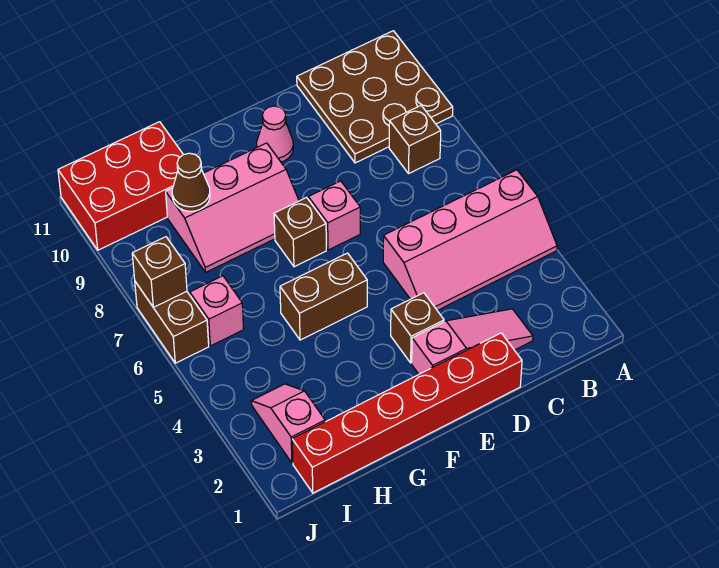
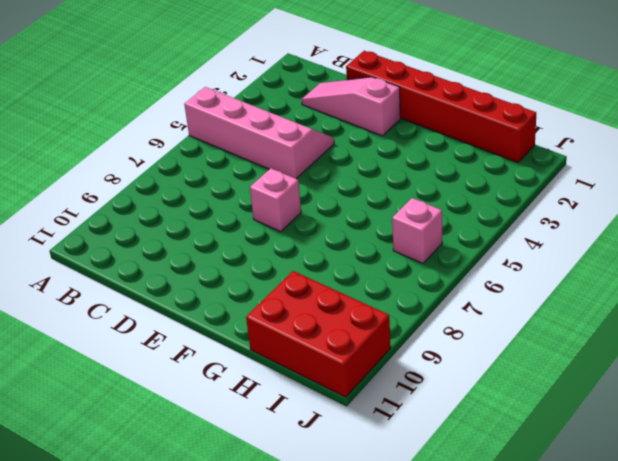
none -> brown plate A9:C11 level 1
none -> brown brick B8 level 1
none -> brown brick E3 level 1

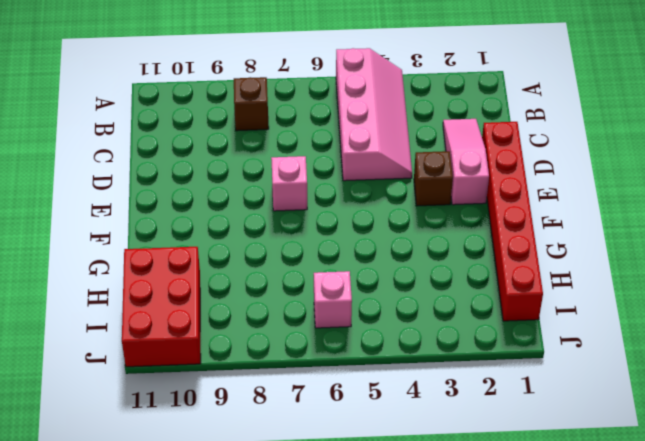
none -> brown plate A9:C11 level 1
none -> pink cone E10 level 1
none -> brown brick F5:G5 level 1

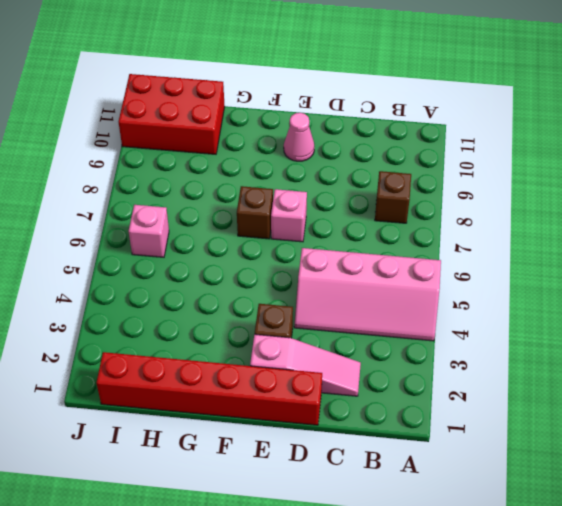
none -> brown plate A9:C11 level 1
none -> brown brick F5:G5 level 1
none -> pink slope F8:H9 level 1 top 9

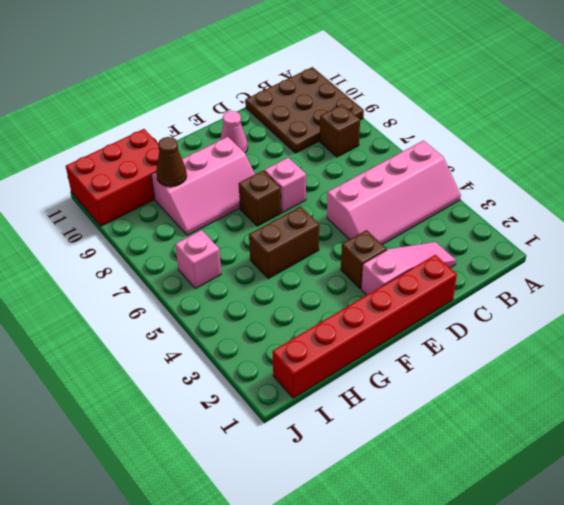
none -> pink slope I2:I3 level 1 top 2
none -> brown brick J6:J7 level 1
none -> brown brick J7 level 2

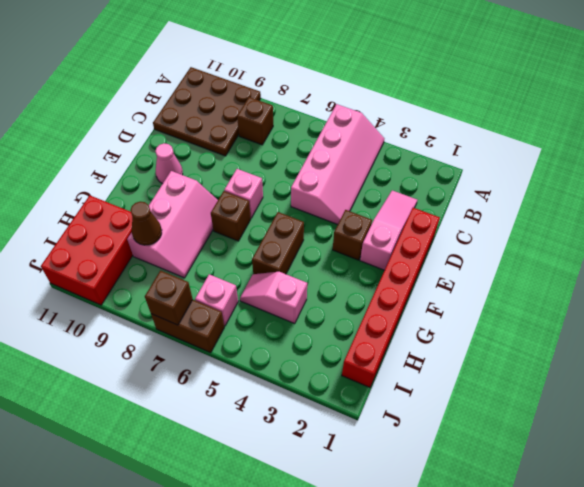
pink slope H4:H5 level 1 top 4 -> pink slope I2:I3 level 1 top 2

